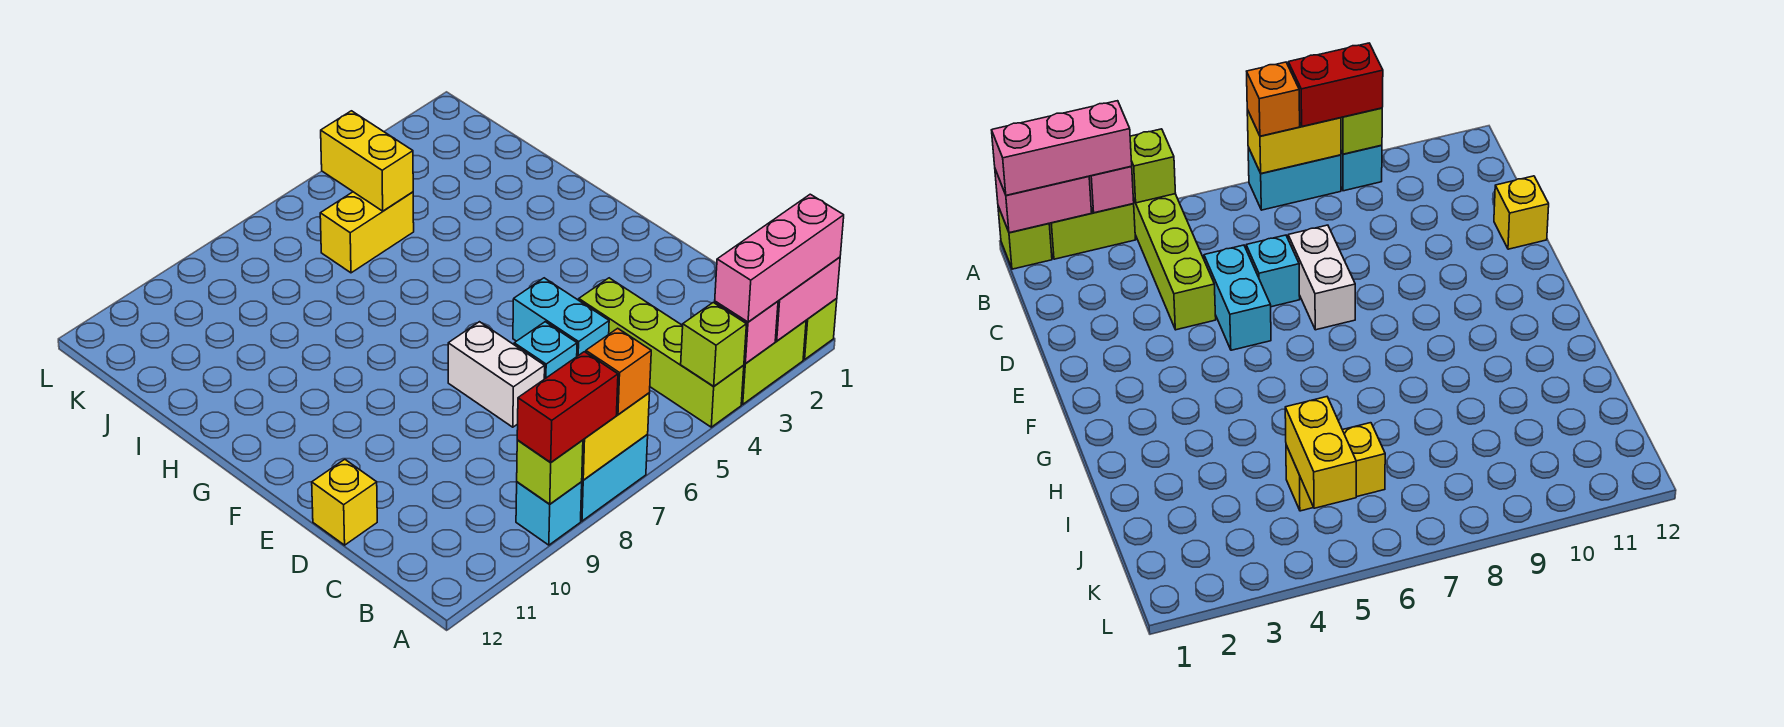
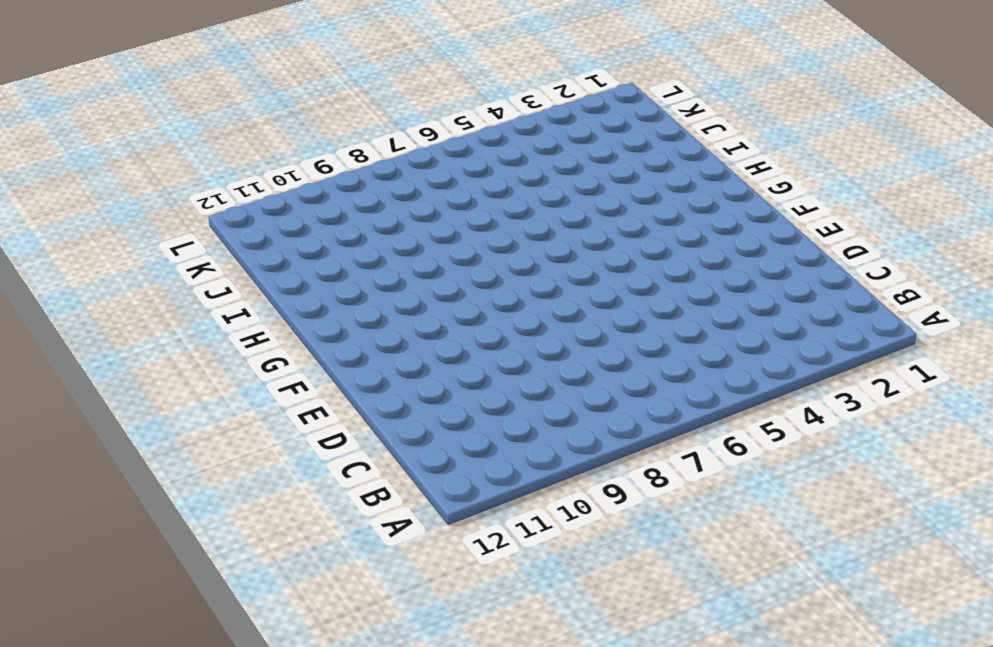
none -> lime brick A1 level 1
none -> lime brick A2:A3 level 1
none -> lime brick A4:D4 level 1

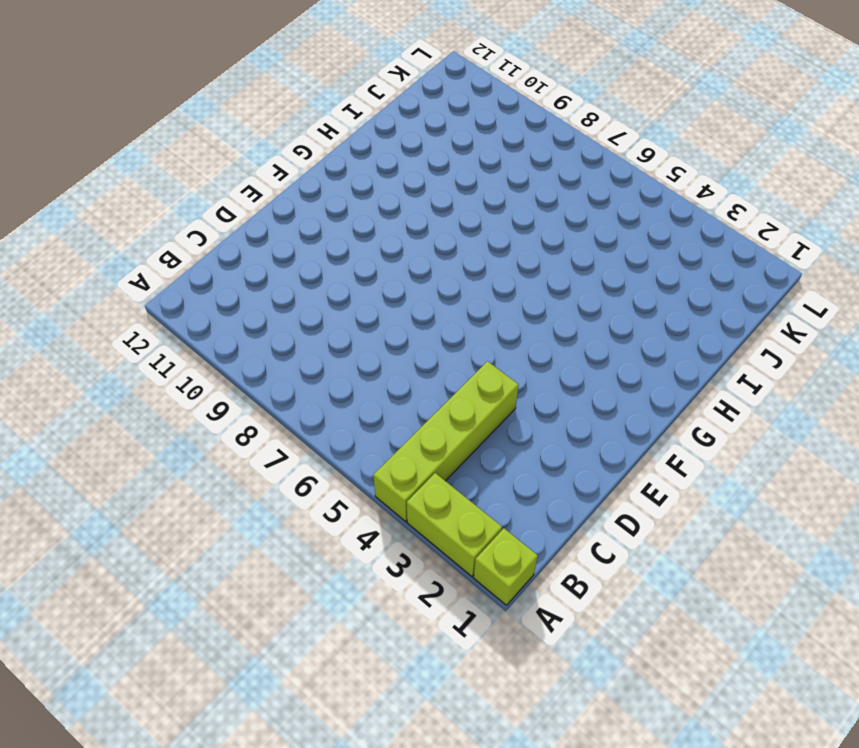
none -> cyan brick A7:A8 level 1
none -> cyan brick A9 level 1
none -> cyan brick D5:E5 level 1

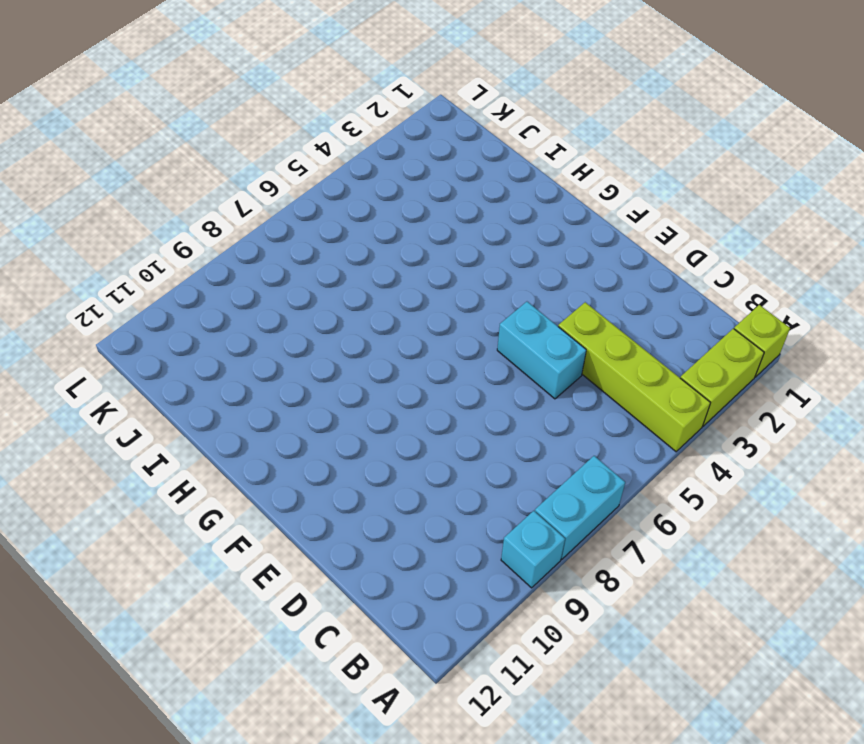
none -> cyan brick D6 level 1
none -> white brick D7:E7 level 1
none -> yellow brick D12 level 1

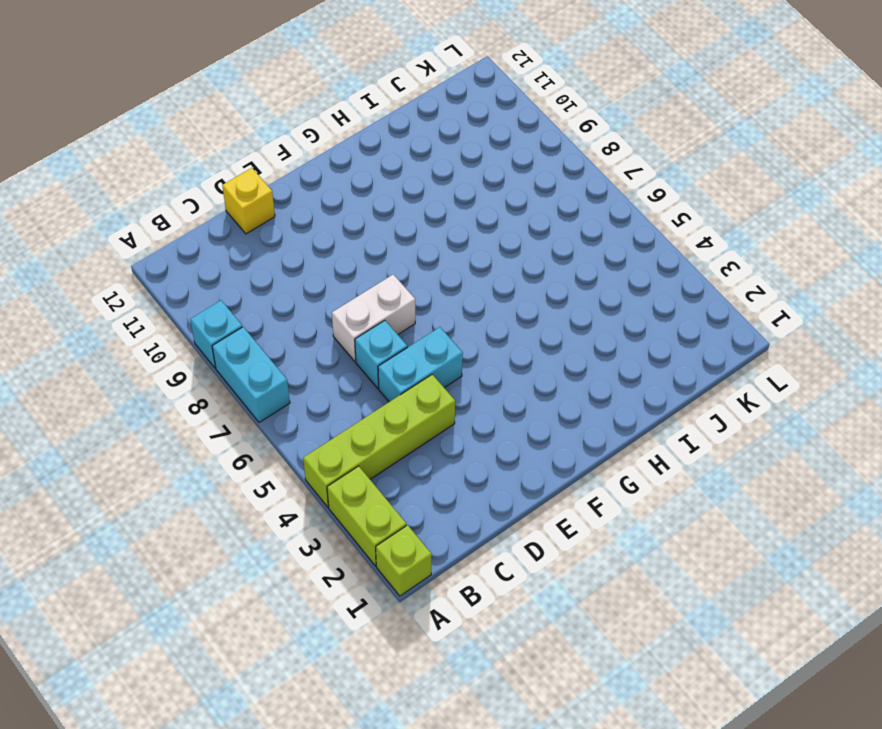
none -> yellow brick J5:J6 level 1
none -> pink brick A1:A2 level 2
none -> pink brick A3 level 2

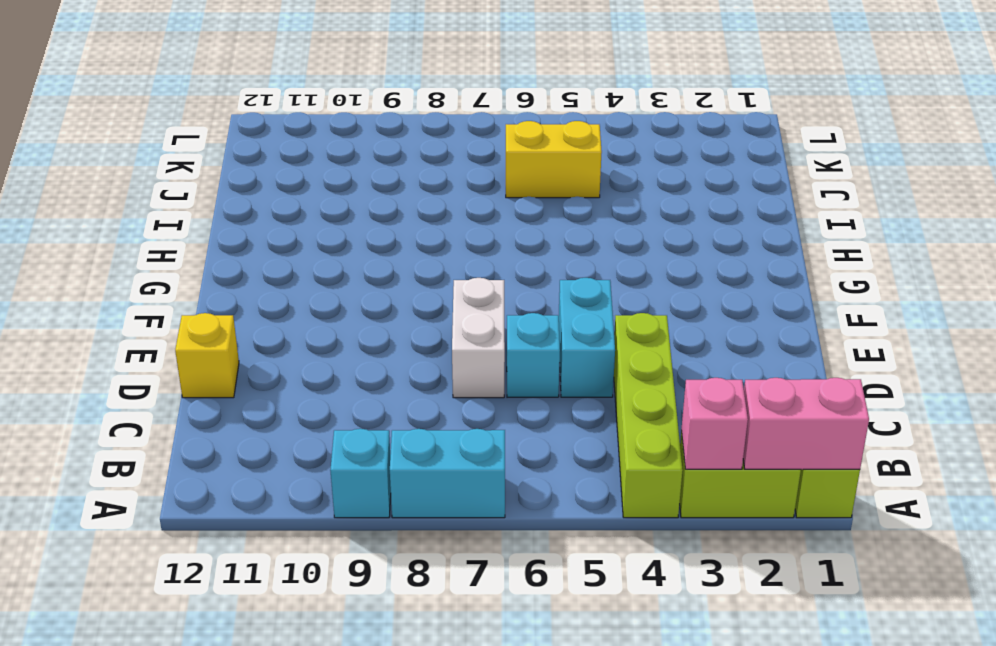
none -> lime brick A4 level 2
none -> yellow brick A7:A8 level 2
none -> lime brick A9 level 2

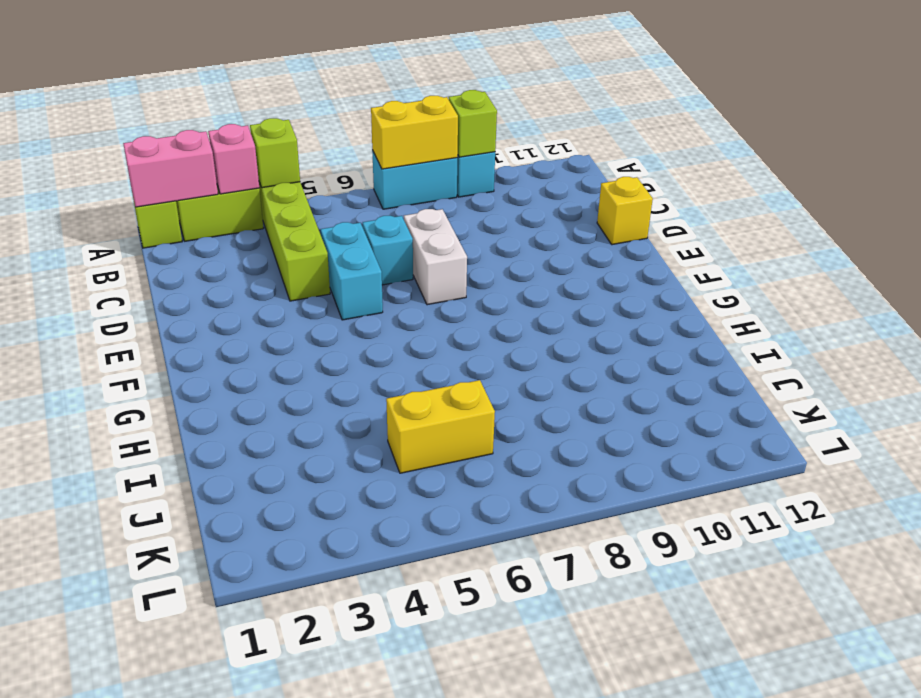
none -> yellow brick J5:K5 level 2
none -> pink brick A1:A3 level 3
none -> orange brick A7 level 3

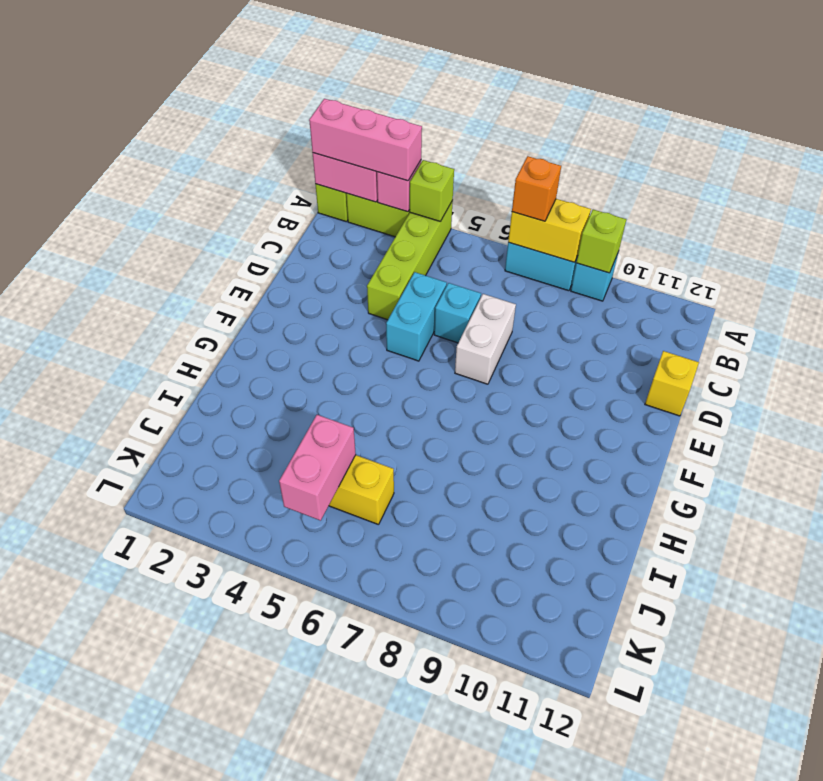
pink brick J5:K5 level 2 -> yellow brick J5:K5 level 2
none -> red brick A8:A9 level 3

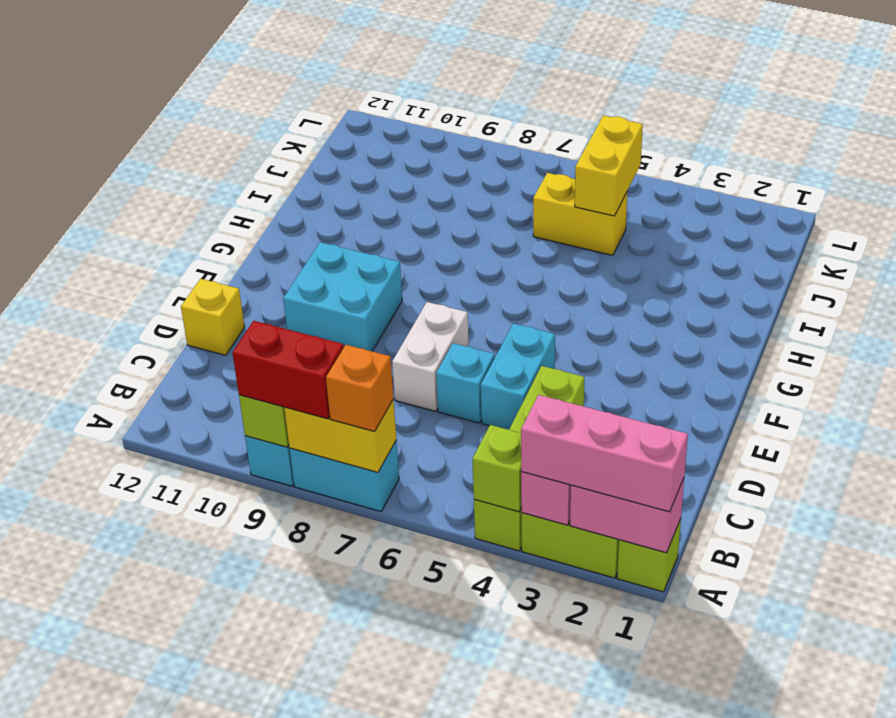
cyan brick E9:F10 level 1 -> none

